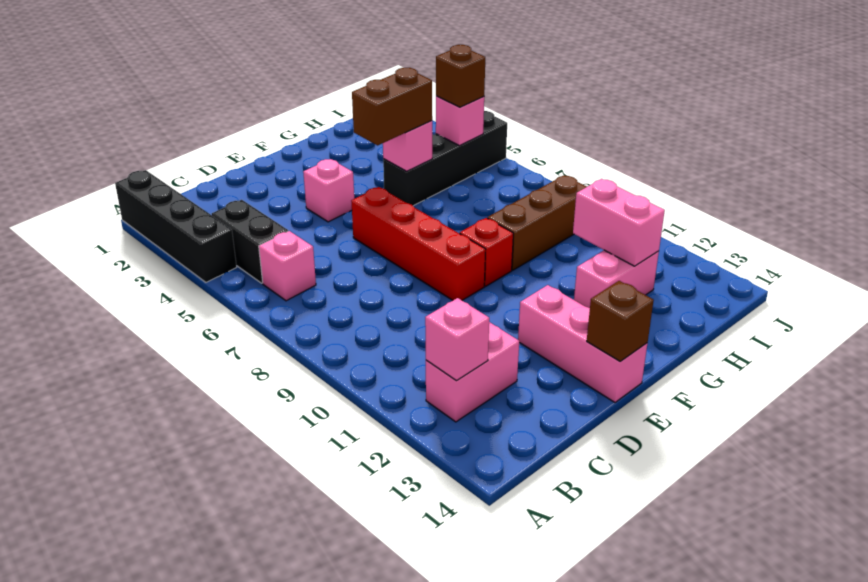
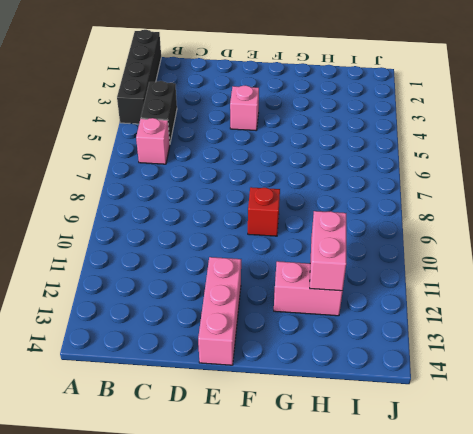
none -> pink brick B12:C12 level 1
none -> red brick E6:E9 level 1
none -> black brick G5:J5 level 1

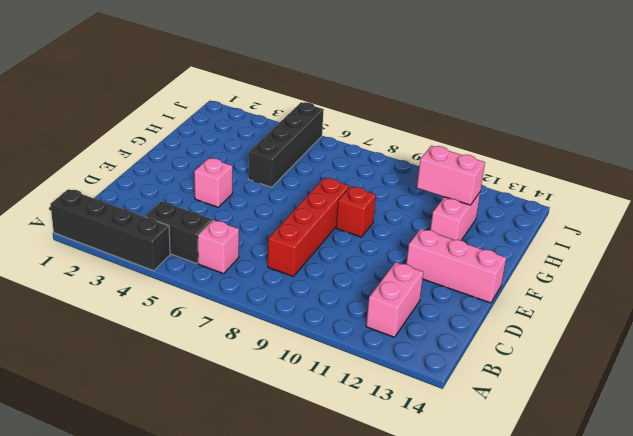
red brick C8:F8 level 1 -> red brick E6:E9 level 1
none -> brown brick G9:I9 level 1
none -> pink brick B12 level 2
none -> brown brick E14 level 2

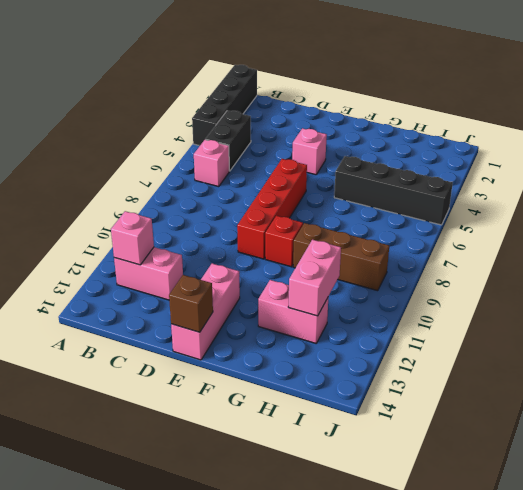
none -> pink brick G5 level 2
none -> pink brick I5 level 2
none -> brown brick F5:G5 level 3

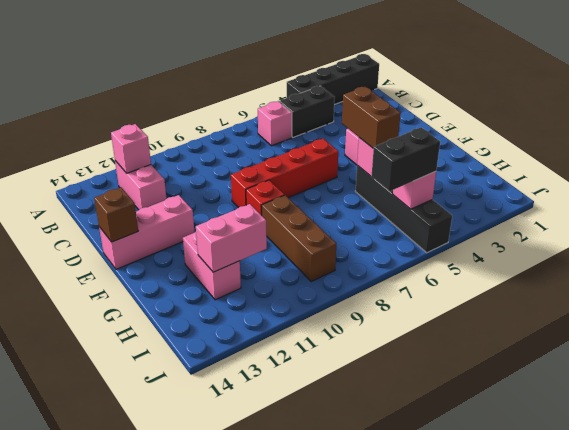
black brick I5:I6 level 3 -> brown brick I5 level 3

